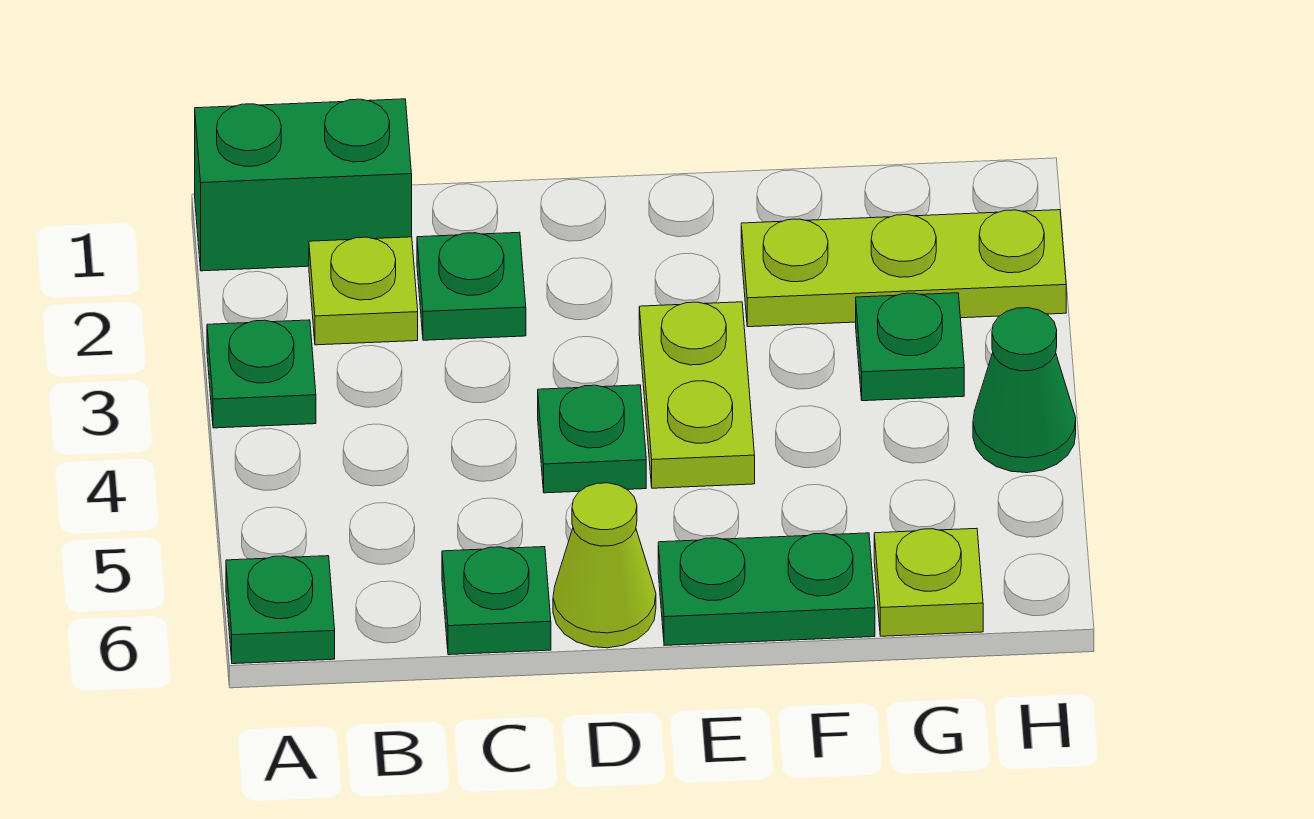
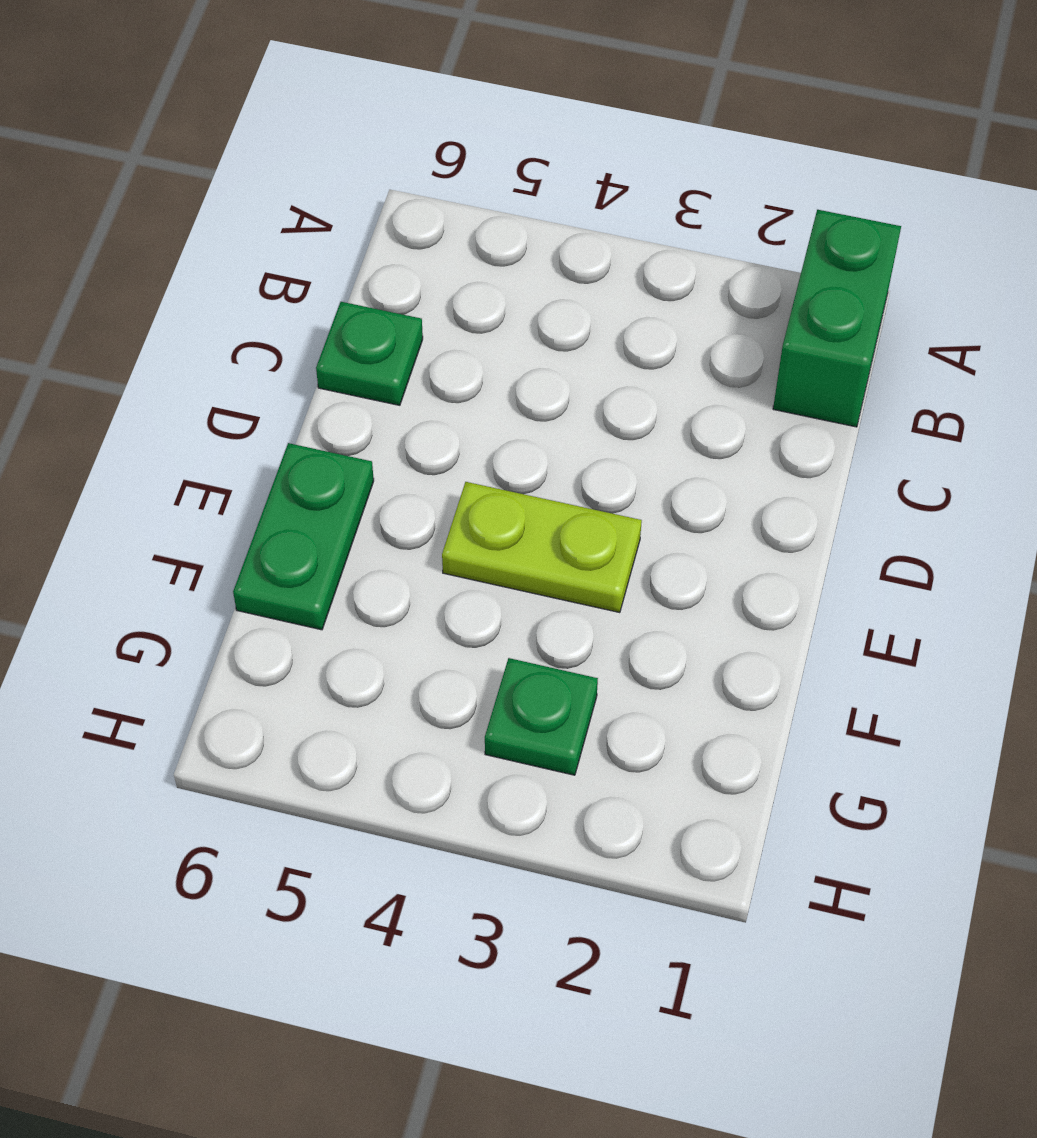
none -> green plate A3 level 1
none -> green plate A6 level 1
none -> lime plate B2 level 1

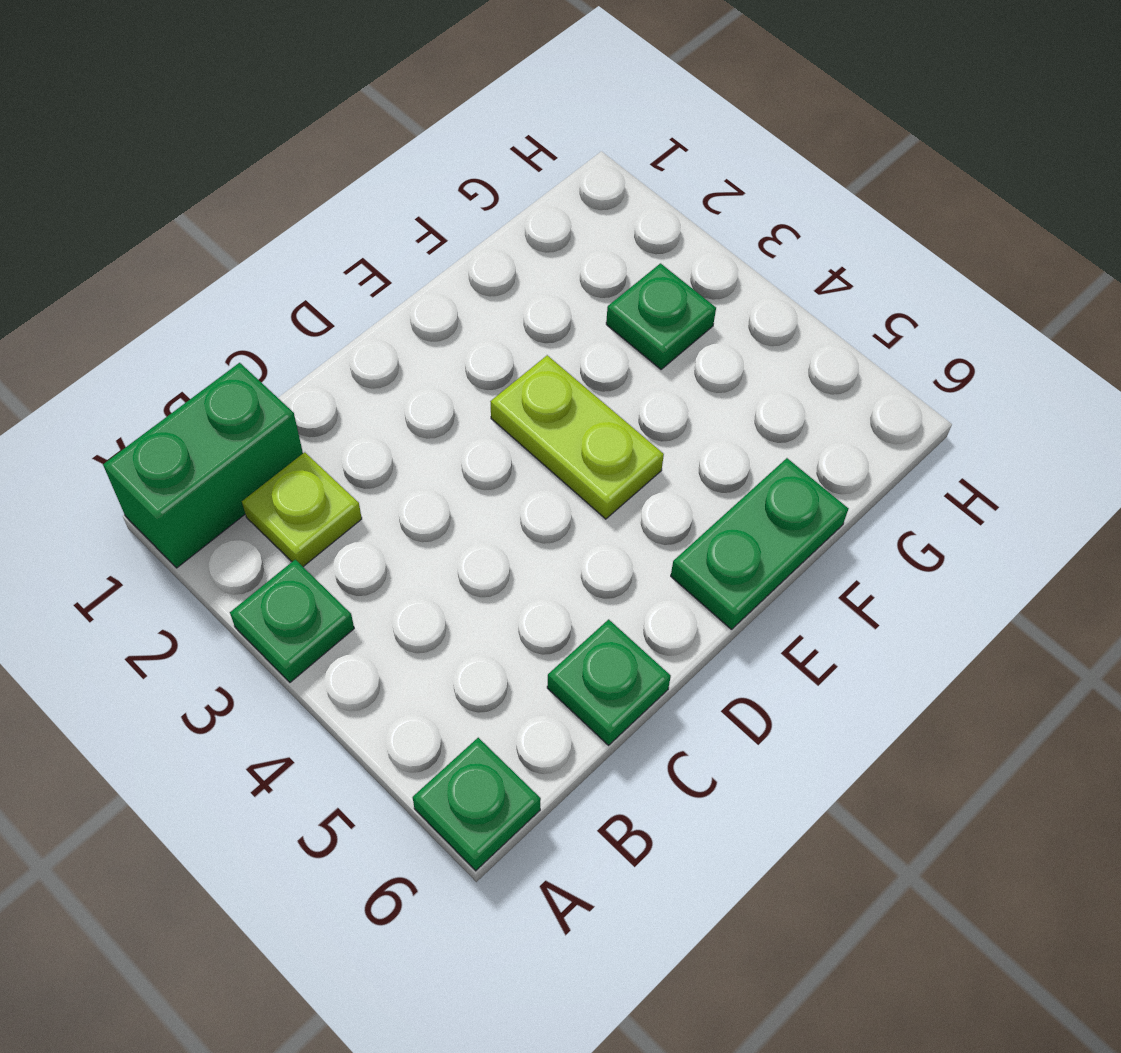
none -> green plate C2 level 1
none -> green plate D4 level 1
none -> lime cone D6 level 1

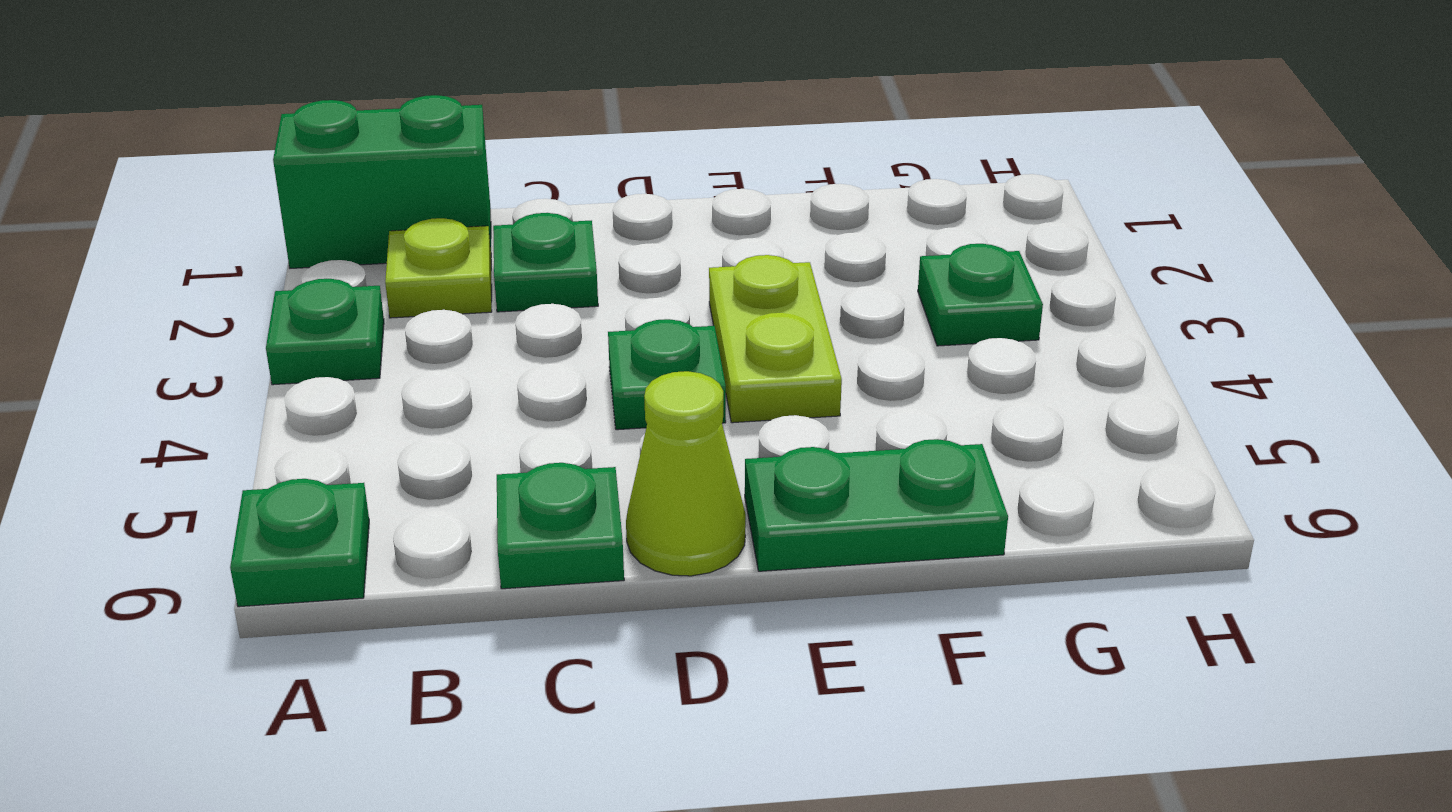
none -> lime plate F2:H2 level 1
none -> lime plate G6 level 1
none -> green cone H4 level 1

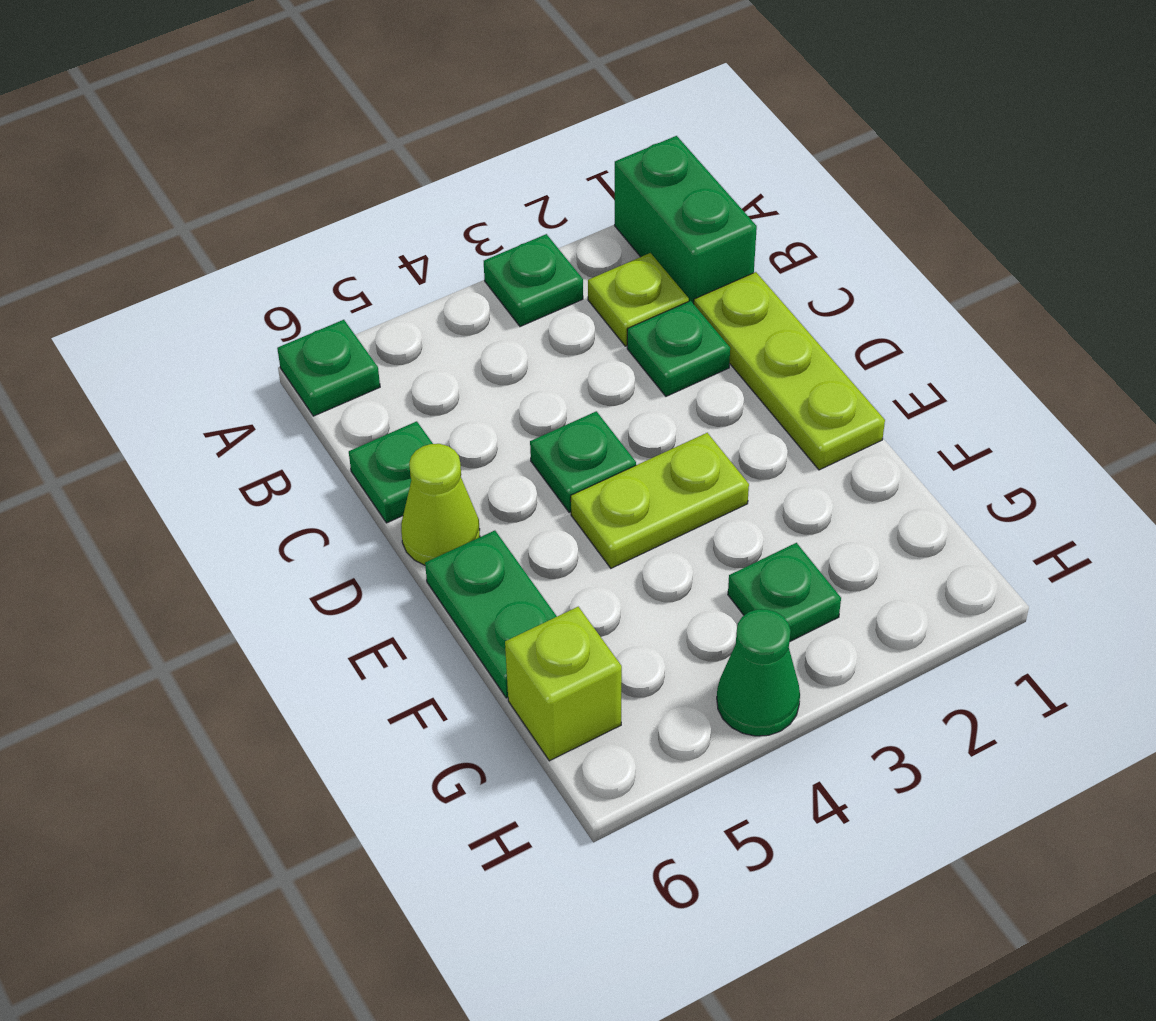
lime plate C1:E1 level 1 -> lime plate F2:H2 level 1
lime brick G6 level 1 -> lime plate G6 level 1

